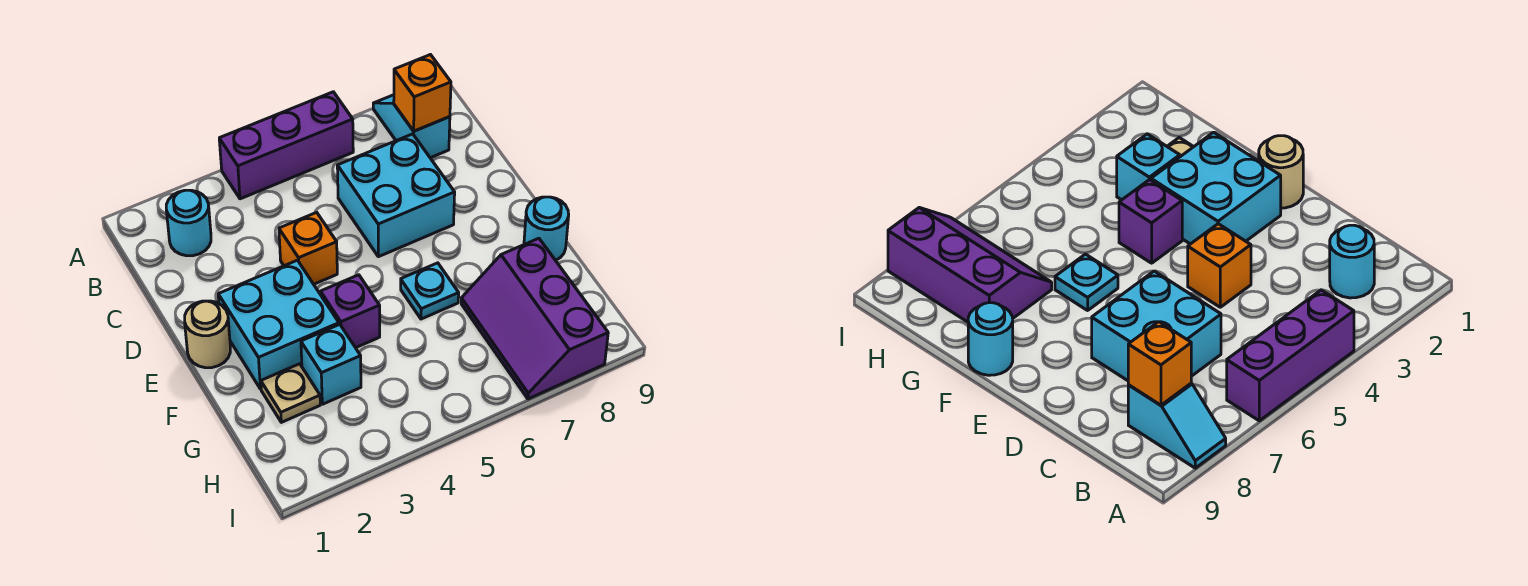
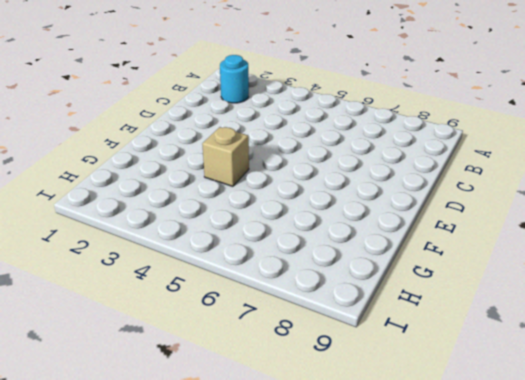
tan brick F4 level 1 -> purple brick F4 level 1
none -> purple brick A4:A6 level 1
none -> cyan slope A8:B8 level 1 top B
none -> cyan brick C6:D7 level 1

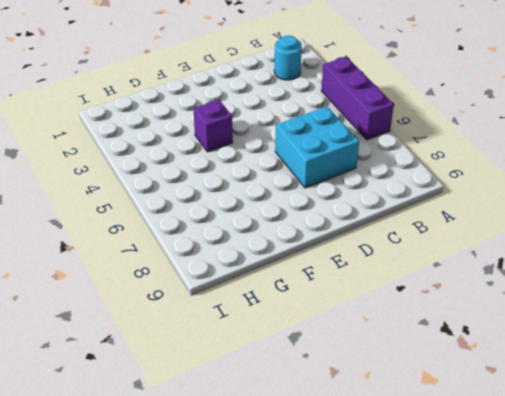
none -> cyan slope A8:B8 level 1 top B
none -> orange brick D4 level 1
none -> tan round brick E1 level 1

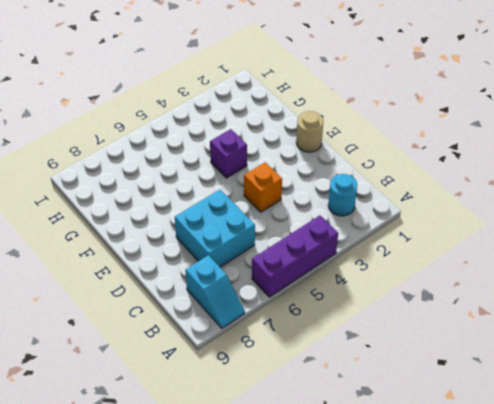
none -> cyan brick E2:F3 level 1
none -> cyan plate F6 level 1
none -> cyan round brick F9 level 1

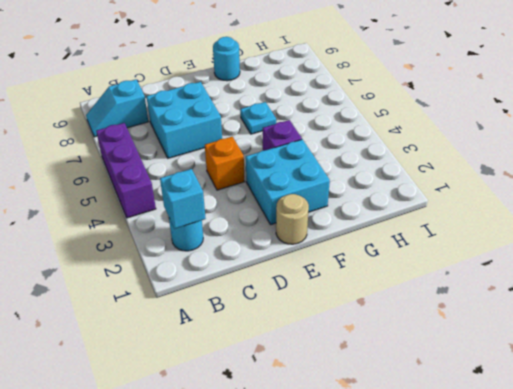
cyan brick B2 level 2 -> cyan brick G3 level 1
none -> tan plate G2 level 1
none -> purple slope G7:I8 level 1 top 8
none -> orange brick B8 level 2

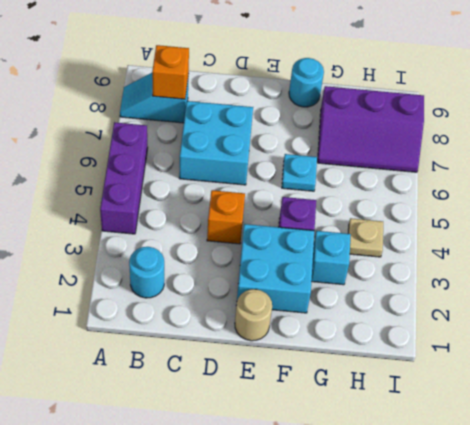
tan plate H4 level 1 -> tan plate G2 level 1

